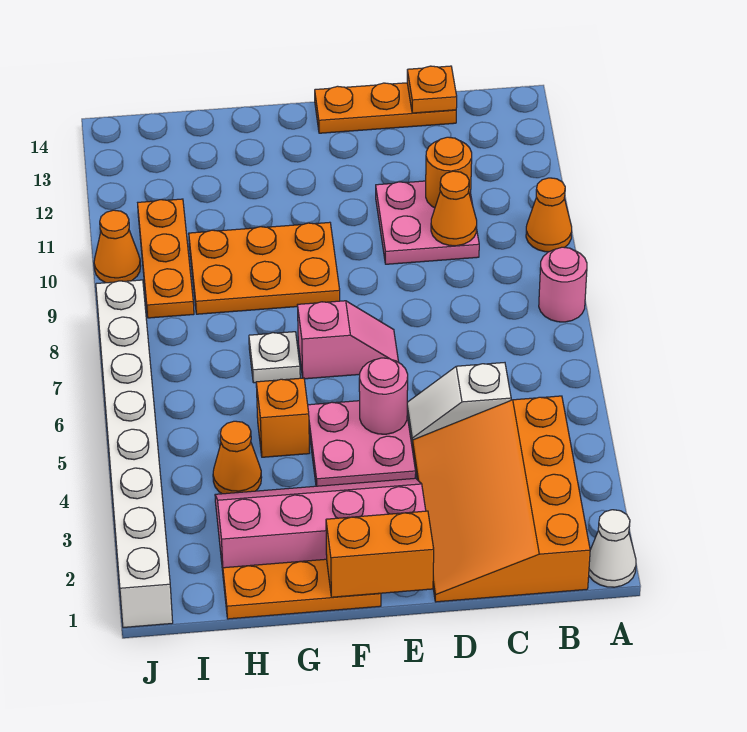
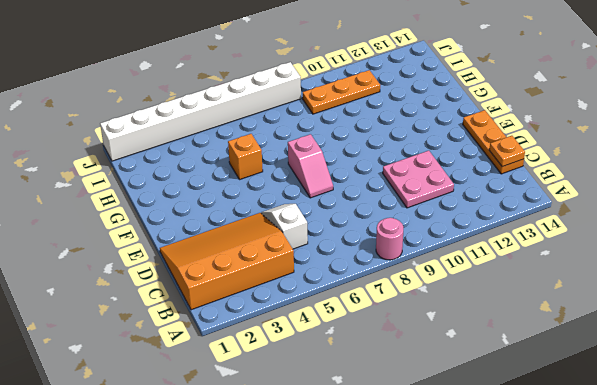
none -> white cone A1 level 1
none -> orange cone A10 level 1
none -> pink slope E2:H3 level 1 top 2

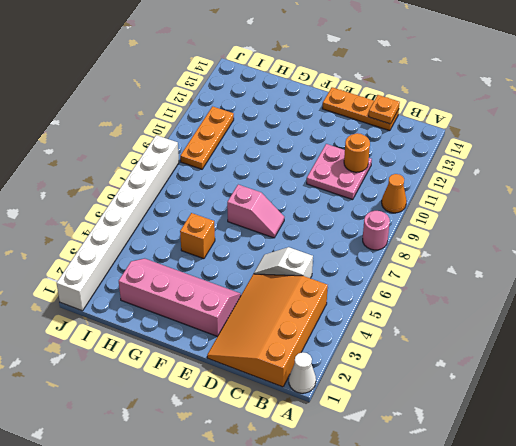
none -> pink plate E4:F5 level 1
none -> orange plate F1:H1 level 1
none -> orange plate F9:H10 level 1

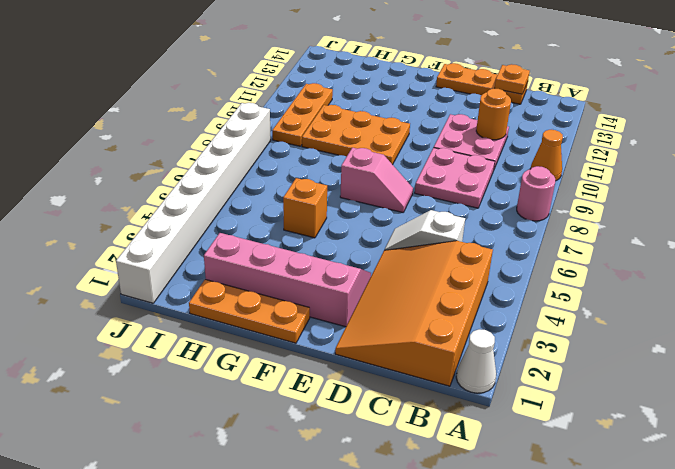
pink plate C8:D9 level 1 -> pink plate E4:F5 level 1
none -> white plate G7 level 1
none -> orange cone H4 level 1
none -> orange cone J10 level 1

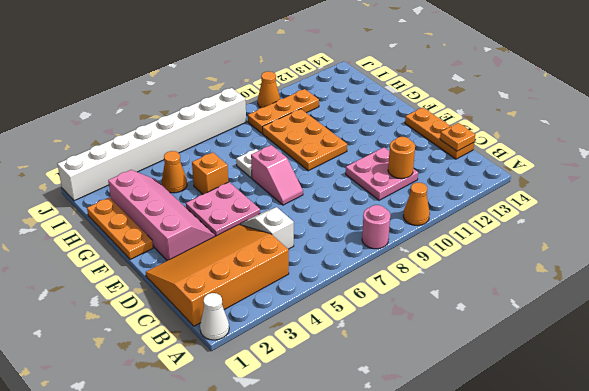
none -> orange cone C10 level 2
none -> orange brick E1:F1 level 2
none -> pink round brick E5 level 2

